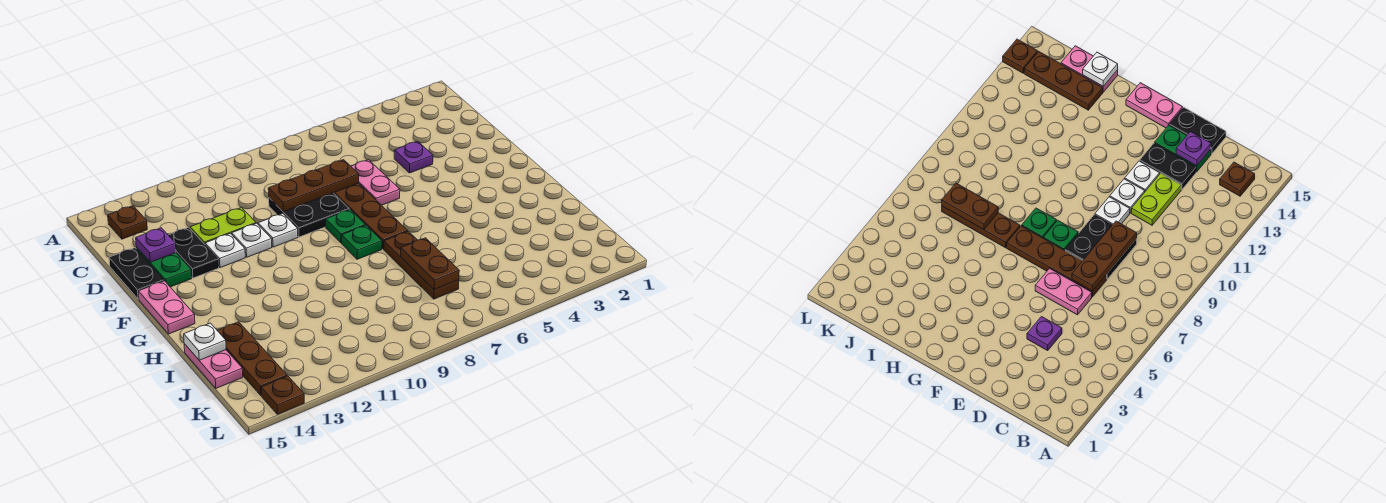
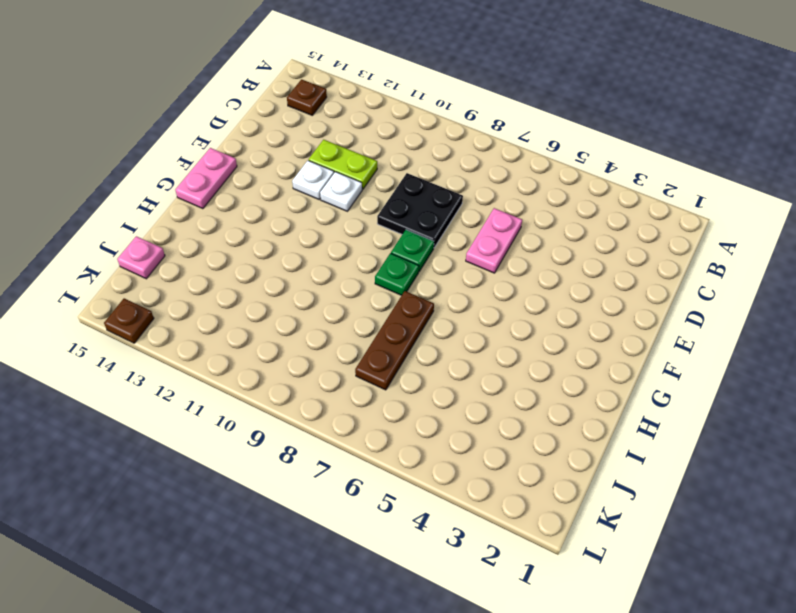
pink plate J15 level 1 -> pink plate I15:J15 level 1
none -> purple plate D4 level 1
none -> brown plate D7:G7 level 1
none -> black plate D13:E13 level 1

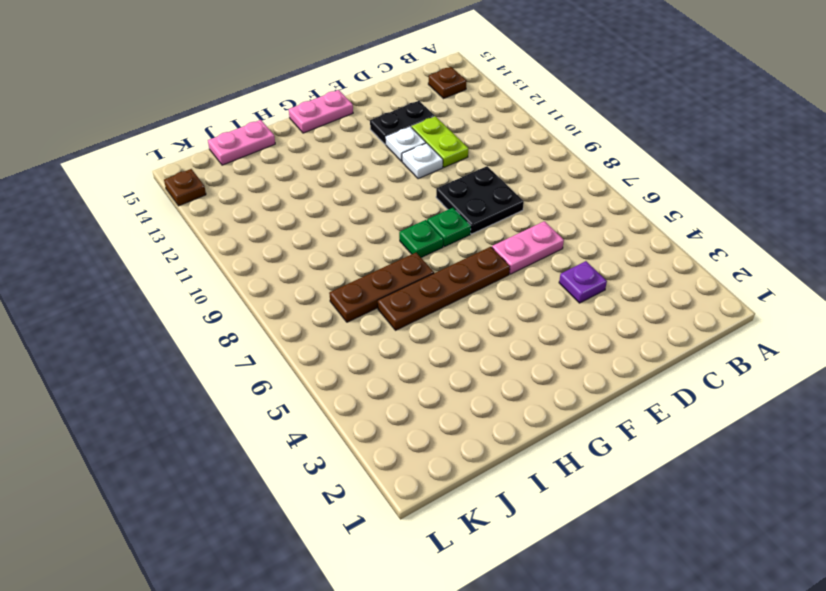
brown plate F6:I6 level 1 -> brown plate D7:G7 level 1
none -> green plate D14:E14 level 1
none -> black plate D15:E15 level 1
none -> white plate E10 level 1

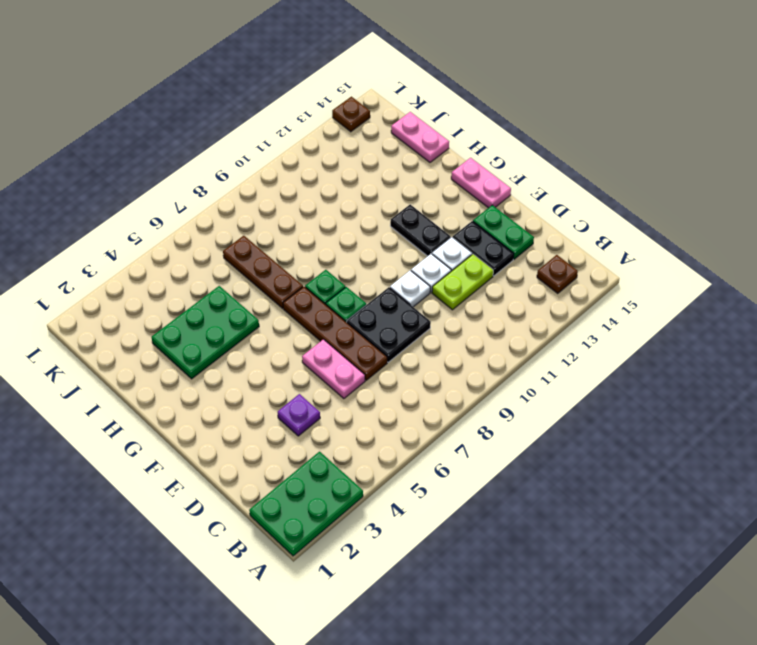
green plate A1:B3 level 1 -> none
black plate F12:G12 level 1 -> black plate D15:E15 level 1
green plate H3:I5 level 1 -> none
none -> brown plate I14:K14 level 1
none -> brown plate D7:D9 level 2
none -> purple plate D14 level 2

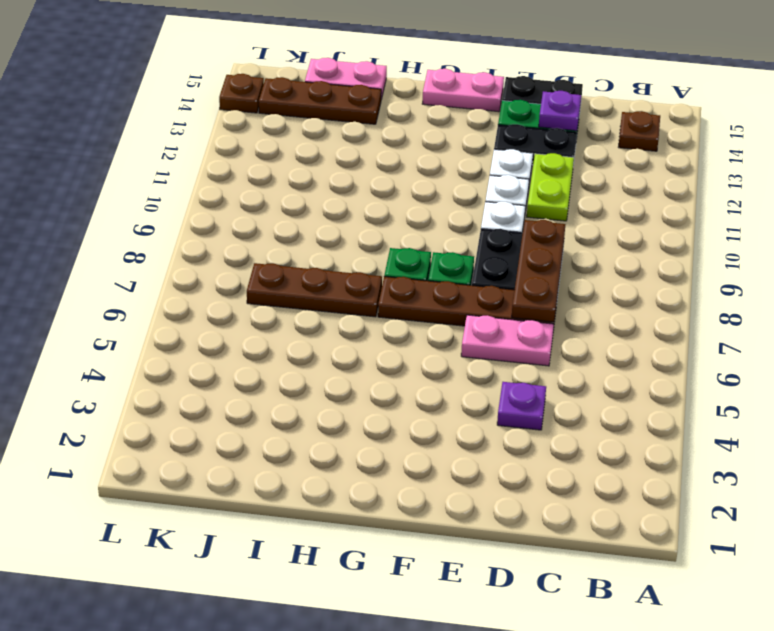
none -> brown plate I7:J7 level 2
none -> white plate I15 level 2

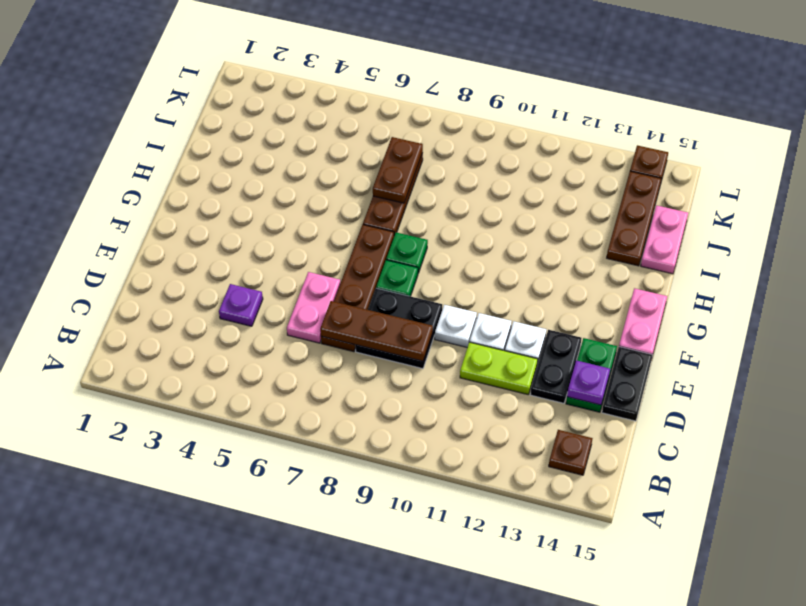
none -> white plate I15 level 2

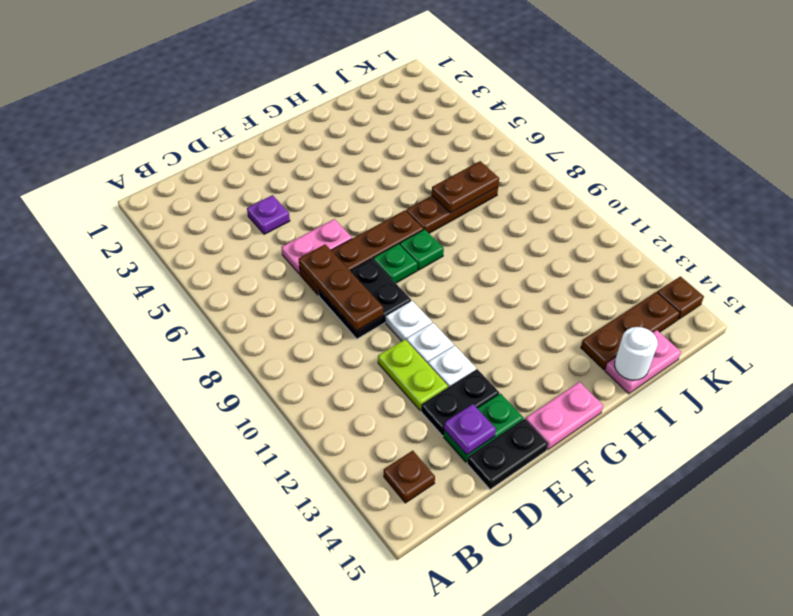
white round brick I15 level 2 -> white plate I15 level 2

